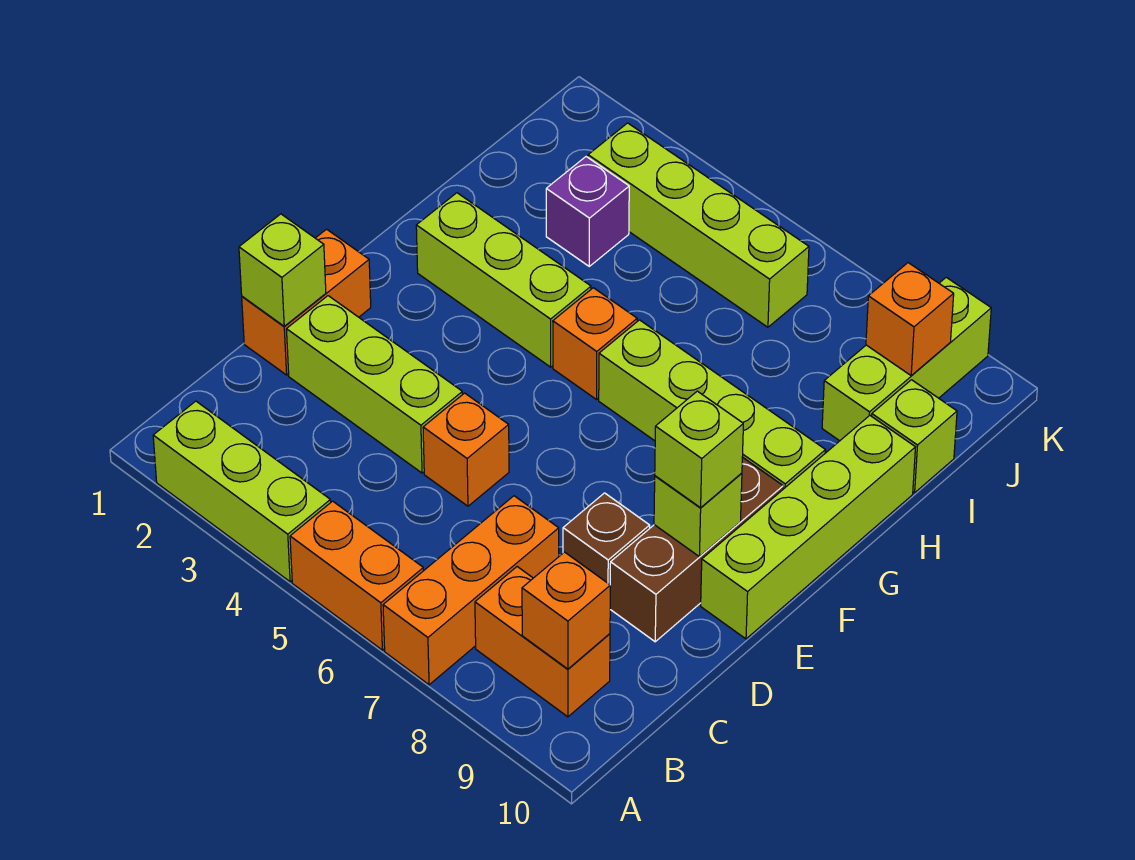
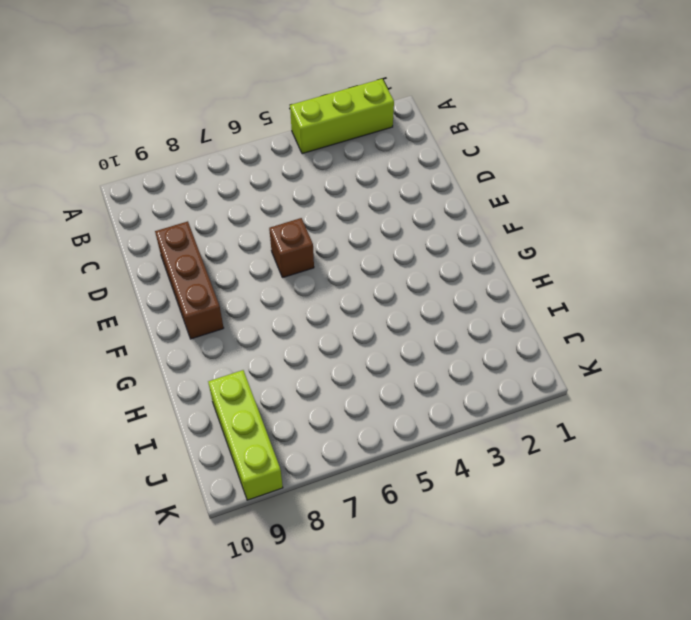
brown brick E6 level 1 -> brown brick D8 level 1
none -> orange brick A5:A6 level 1
none -> orange brick A7:C7 level 1
none -> orange brick B8:B9 level 1

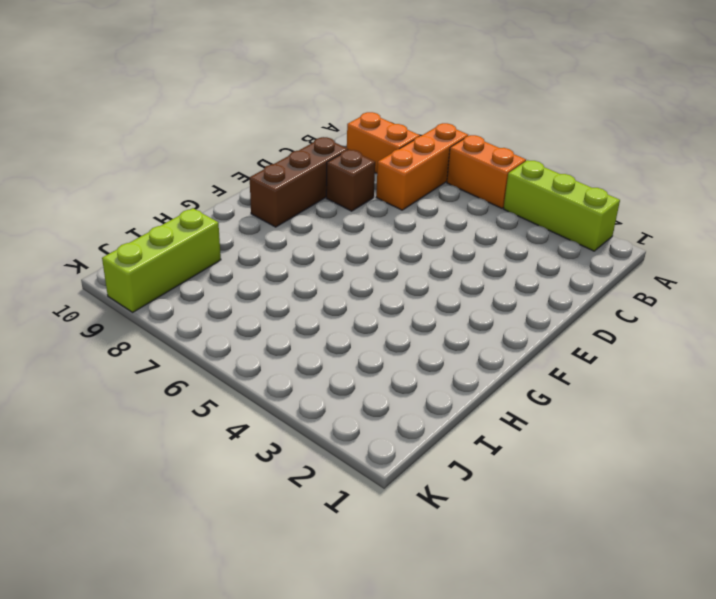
none -> orange brick D1:E1 level 1
none -> lime brick D2:D4 level 1
none -> orange brick D5 level 1

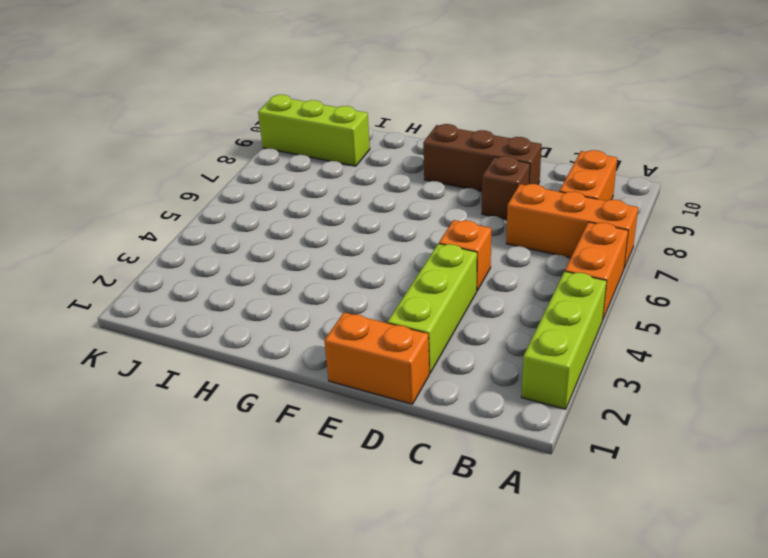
none -> lime brick E10:H10 level 1
none -> lime brick G2:G4 level 1
none -> orange brick G5 level 1

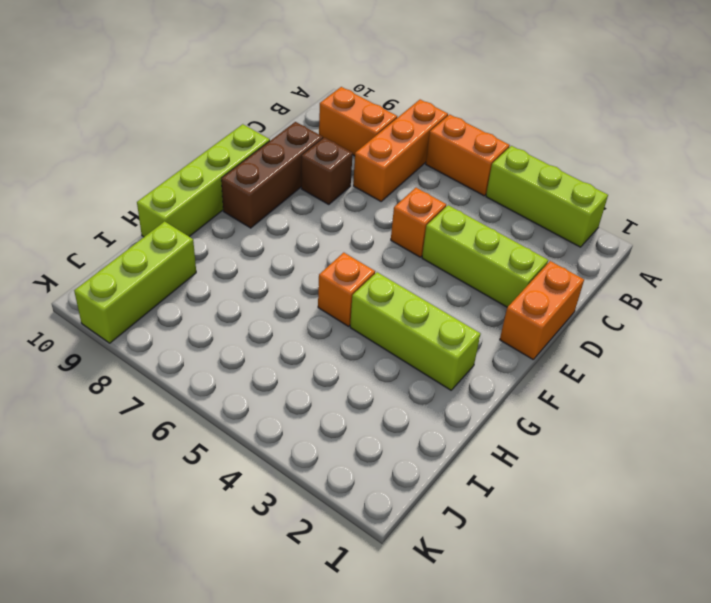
none -> lime brick G6:G9 level 1
none -> purple brick I3 level 1
none -> lime brick I10 level 1

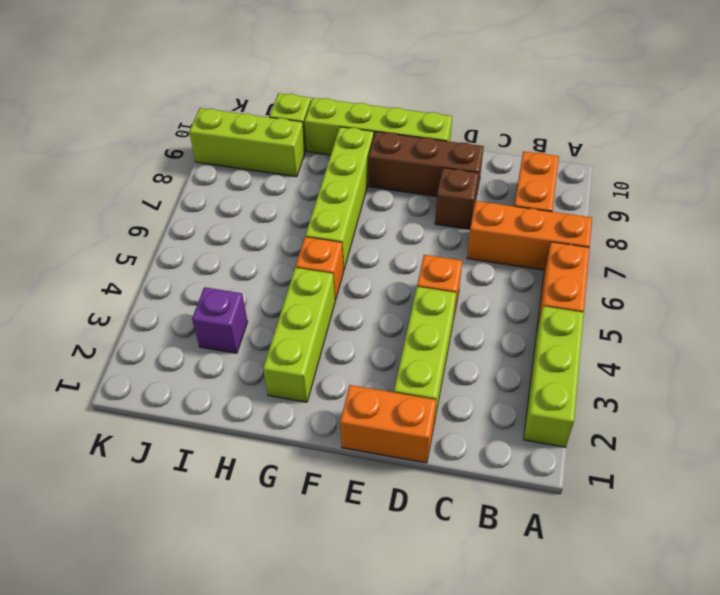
none -> lime brick J3:J6 level 1
none -> orange brick B9 level 2
none -> lime brick D1 level 2

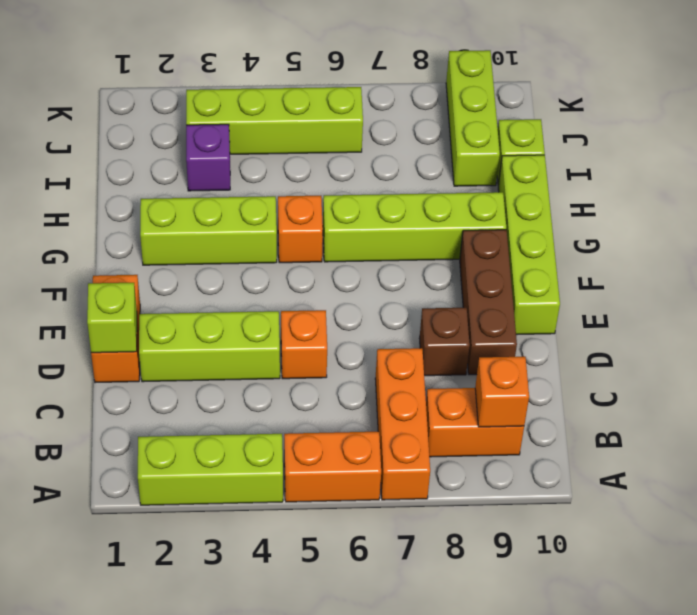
none -> lime brick E9 level 2
none -> orange brick J9 level 2
none -> lime brick E9 level 3

